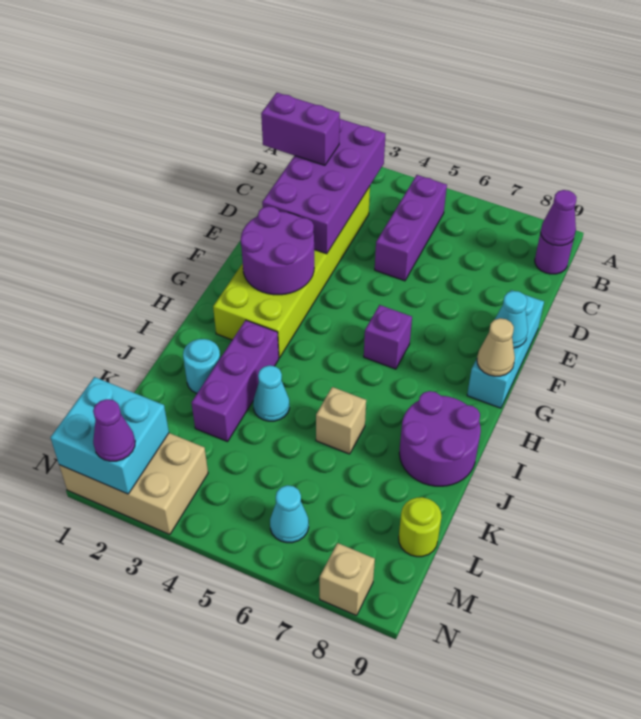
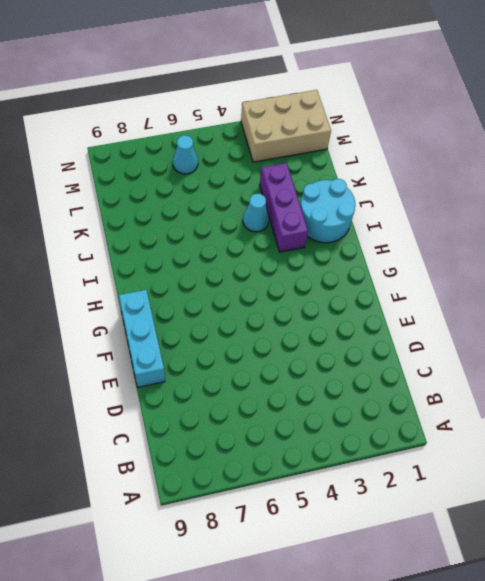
cyan round brick I1:J2 level 1 -> cyan round brick J2 level 1
none -> purple brick B5:D5 level 1
none -> purple round brick B9 level 1
none -> lime brick C2:H3 level 1

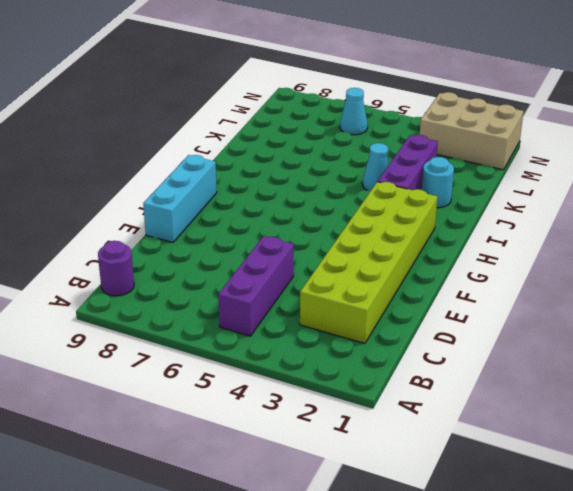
none -> purple brick G6 level 1
none -> purple round brick I8:J9 level 1
none -> tan brick J6 level 1

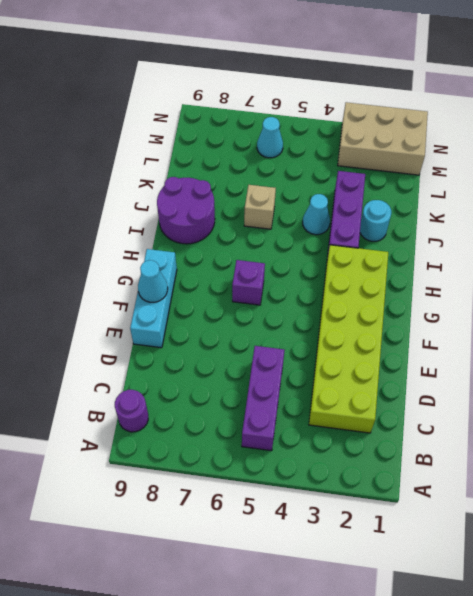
none -> lime round brick L9 level 1
none -> tan brick N8 level 1
none -> purple brick B2:E3 level 2

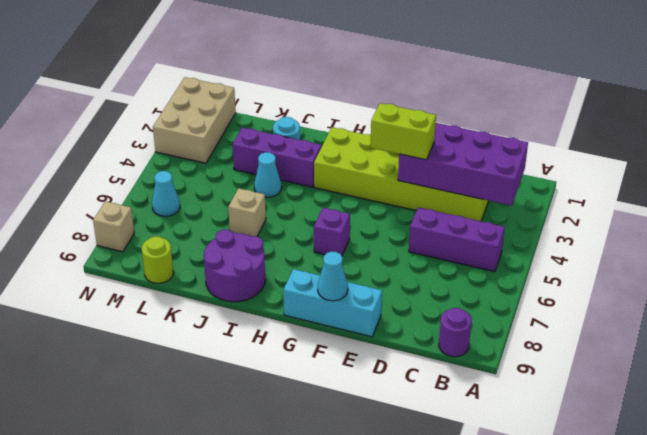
lime brick E3:F3 level 3 -> none
none -> purple cone B9 level 2
none -> purple round brick F2:G3 level 2
none -> tan cone G9 level 2

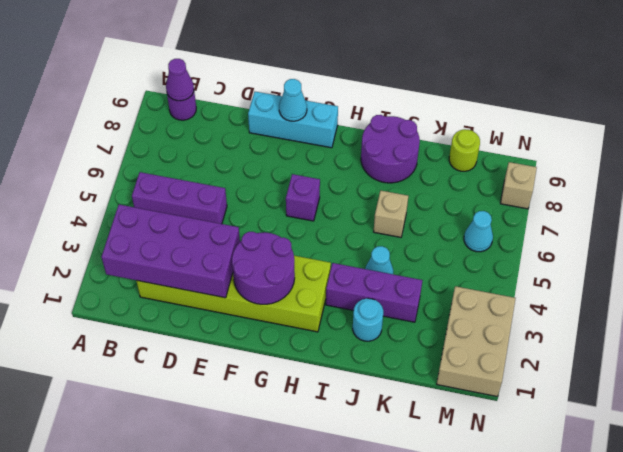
none -> tan cone G9 level 2
none -> cyan brick M1:N2 level 2
none -> purple brick C1:C2 level 3

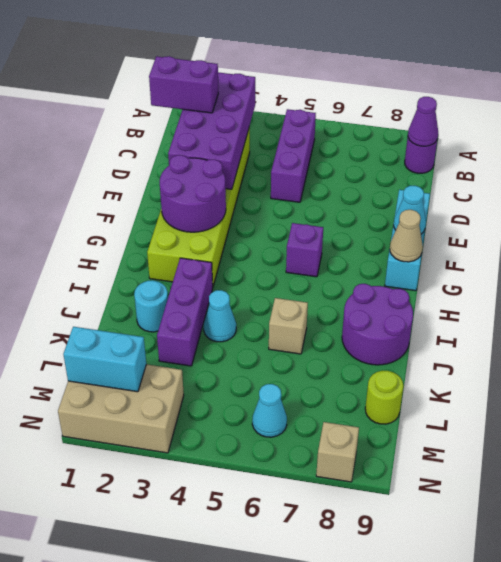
cyan brick M1:M2 level 2 -> cyan brick M1:N2 level 2
none -> purple cone N2 level 3

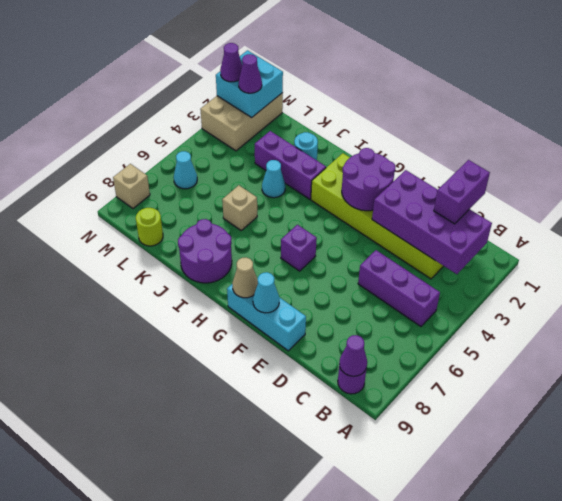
purple cone M2 level 3 -> none

